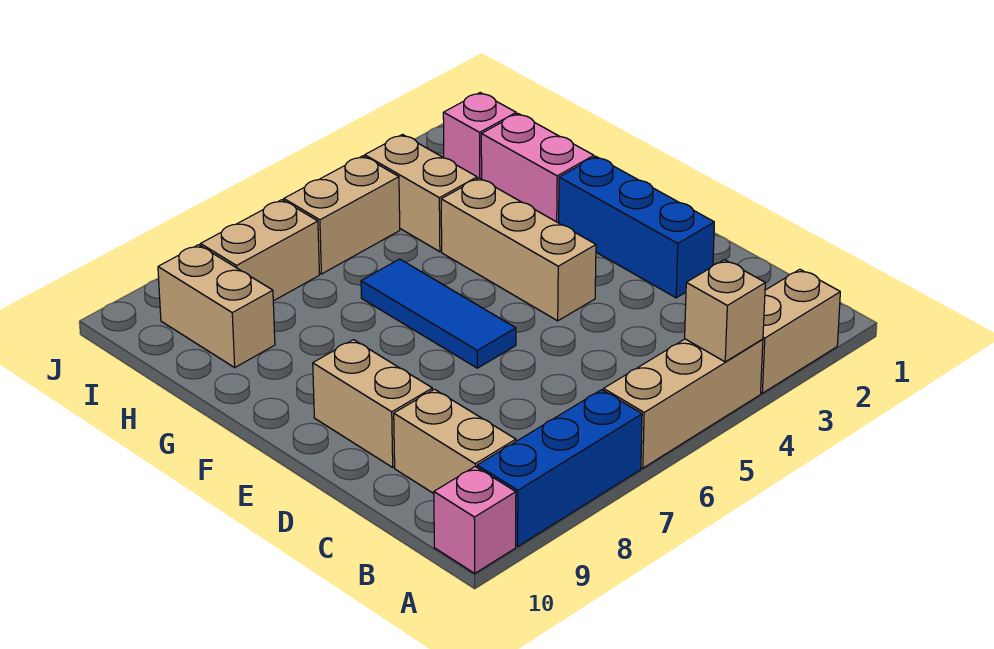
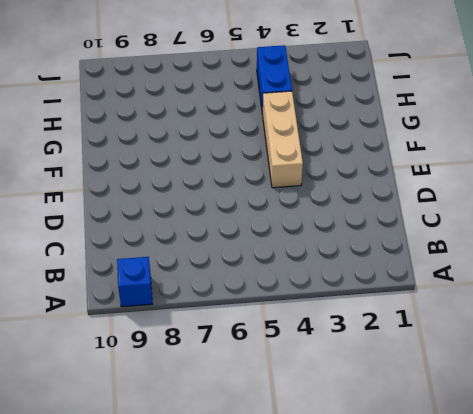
blue brick A9 level 1 -> blue brick A7:A9 level 1
blue brick H4:I4 level 1 -> tan brick H4:I4 level 1
none -> tan brick A2:A3 level 1
none -> tan brick A4:A6 level 1
none -> pink brick A10 level 1

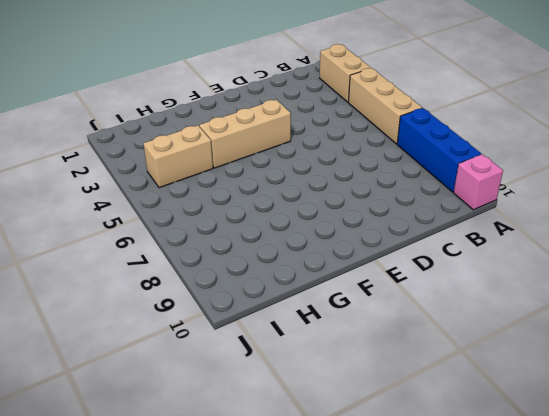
none -> tan brick B9:C9 level 1
none -> blue brick D2:F2 level 1
none -> tan brick D9:E9 level 1

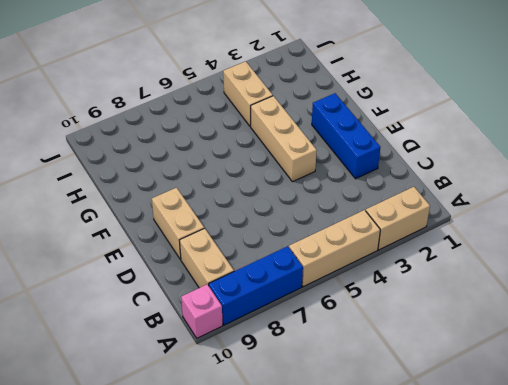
none -> blue tile E6:G6 level 1
none -> pink brick G2:H2 level 1
none -> tan brick H9:I9 level 1

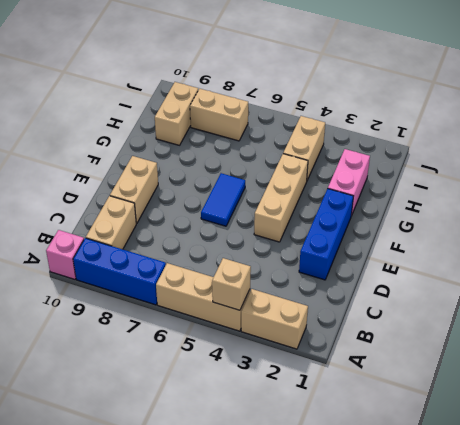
blue tile E6:F6 level 1 -> blue tile E6:G6 level 1
none -> pink brick I2 level 1
none -> tan brick I5:I6 level 1

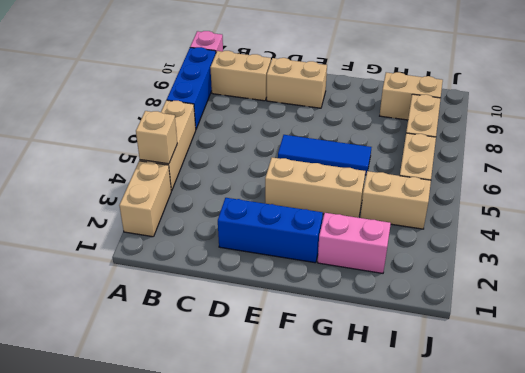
none -> pink brick I2 level 1

